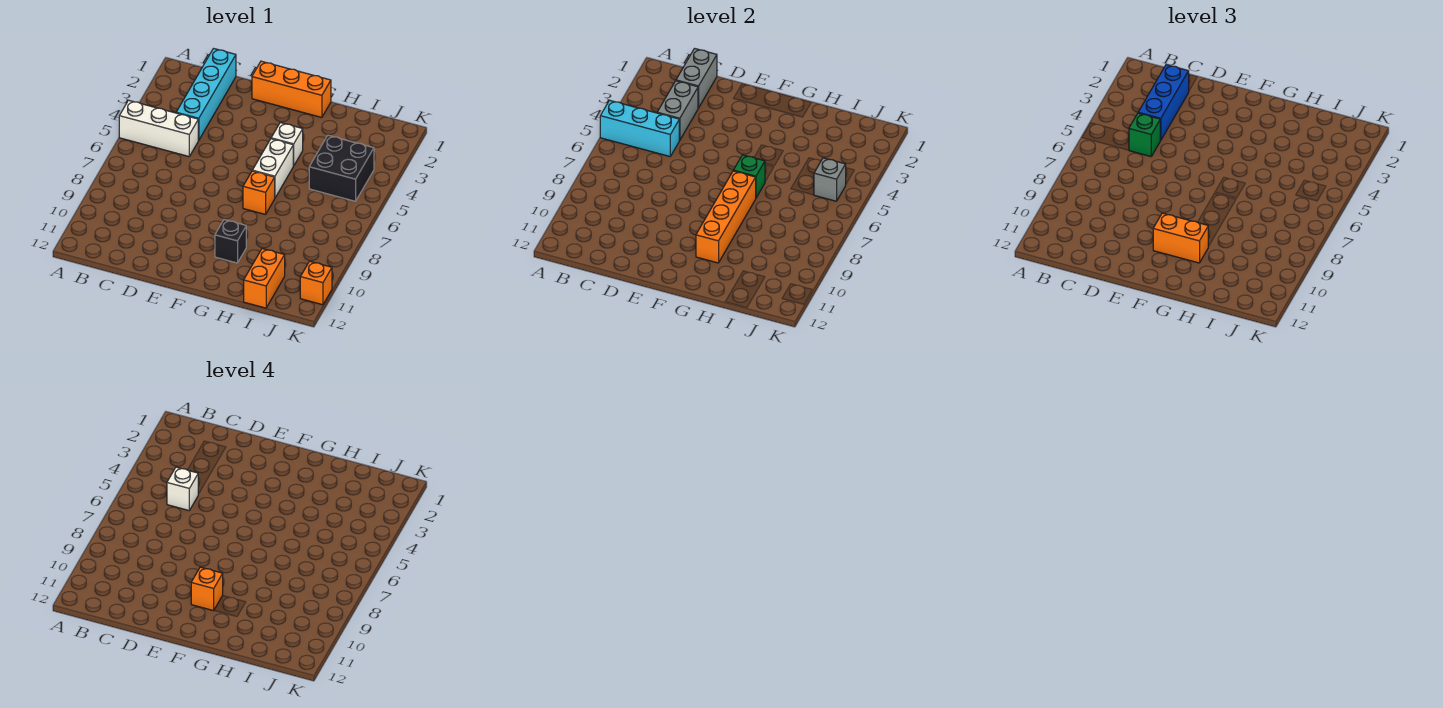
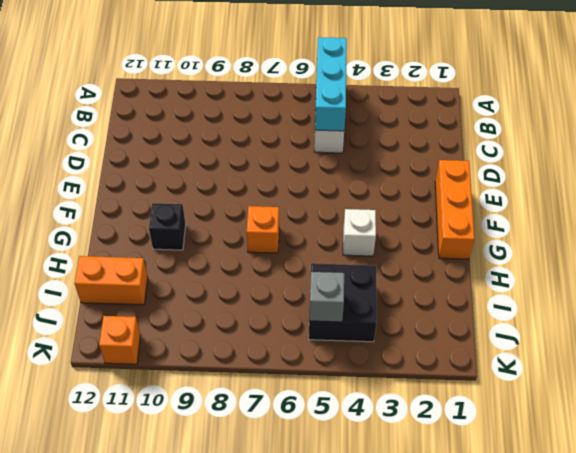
none -> cyan brick C1:C4 level 1
none -> white brick G5:G6 level 1
none -> grey brick C1:C2 level 2

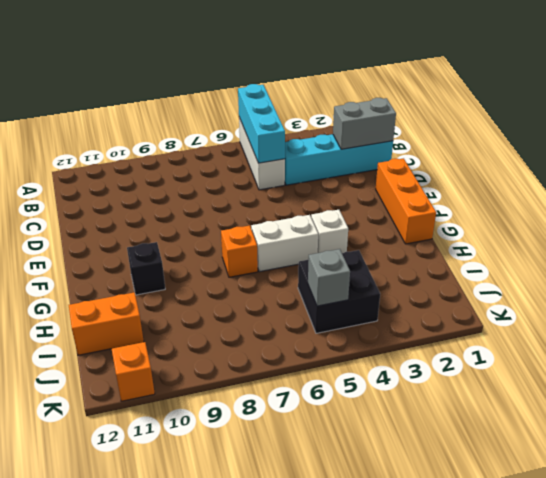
none -> grey brick C3:C4 level 2
none -> green brick G6 level 2
none -> orange brick G7:G10 level 2

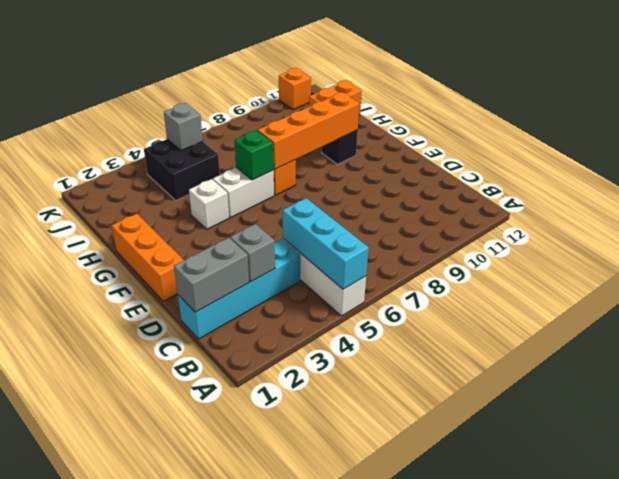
grey brick C3 level 2 -> grey brick C3:C4 level 2
none -> blue brick C2:C4 level 3
none -> green brick C5 level 3
none -> orange brick F10:G10 level 3

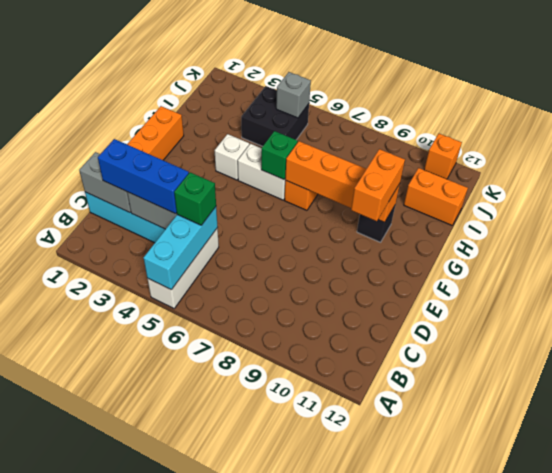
none -> white brick C5 level 4
none -> orange brick F10 level 4

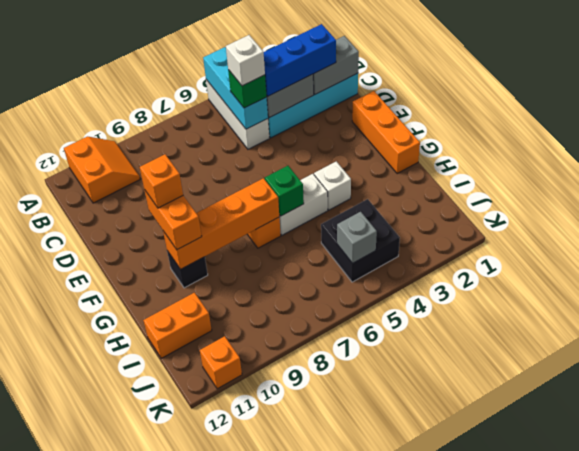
orange slope A10:B11 level 1 top 11 -> none

